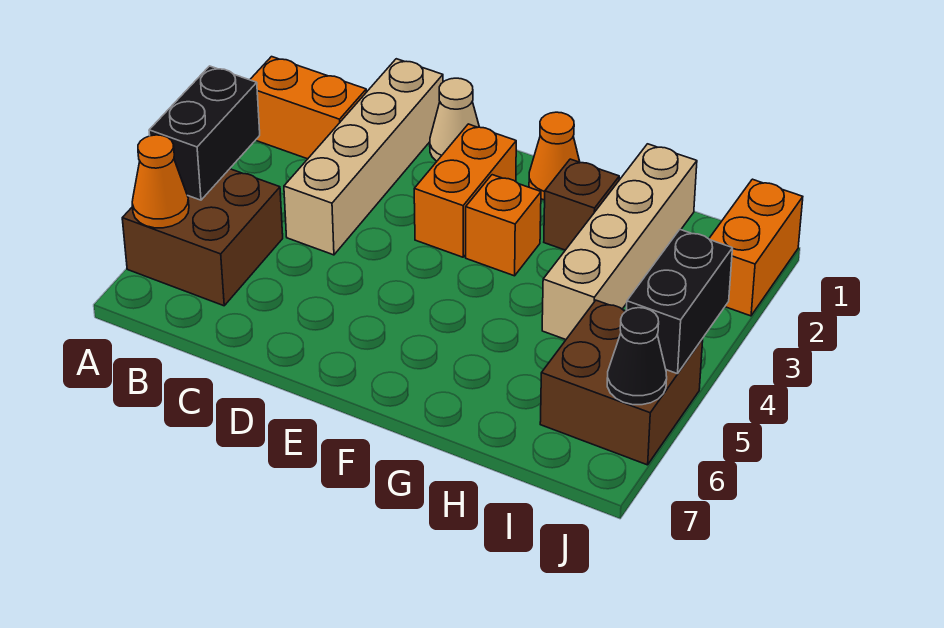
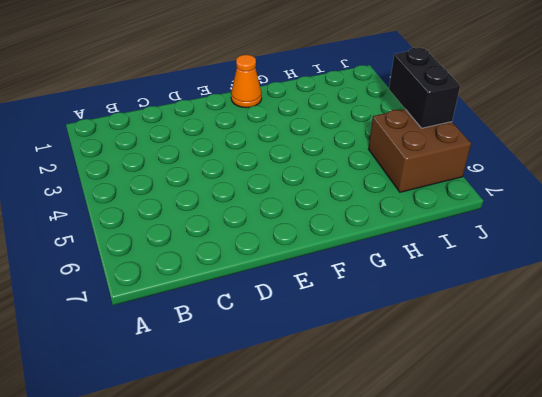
none -> orange brick A2:B2 level 1
none -> brown brick A5:B6 level 1
none -> tan brick C1:C4 level 1

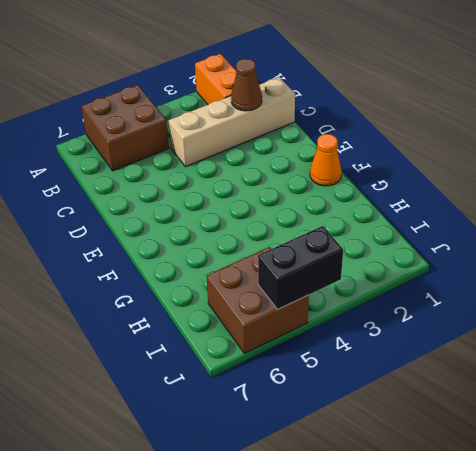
brown cone C2 level 2 -> none
none -> tan cone D1 level 1
none -> orange brick E2:E3 level 1
none -> orange brick F3 level 1

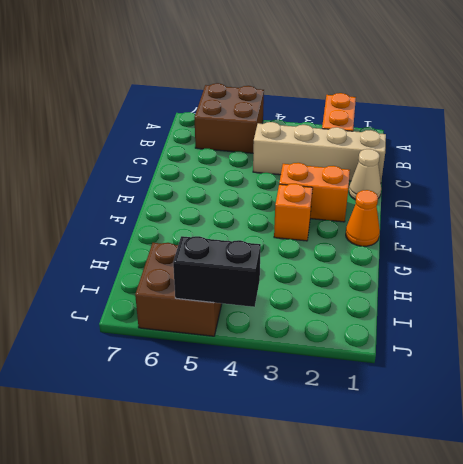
none -> brown brick G2 level 1
none -> tan brick H1:H4 level 1
none -> orange brick J1:J2 level 1

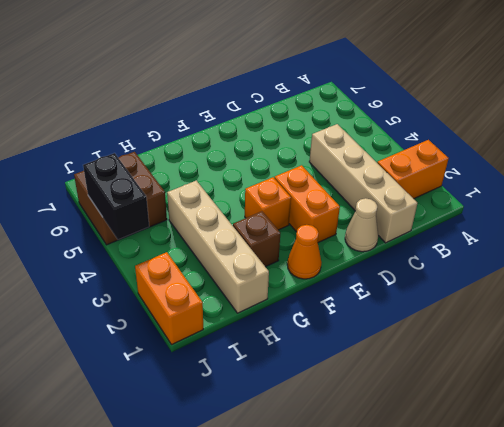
none -> brown brick A5:B6 level 1
none -> black brick A4:A5 level 2
none -> orange cone A6 level 2

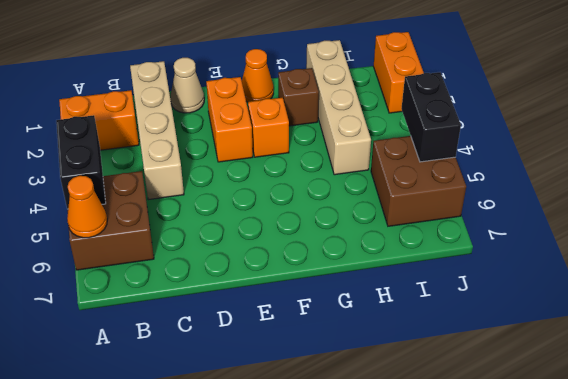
none -> black cone J6 level 2

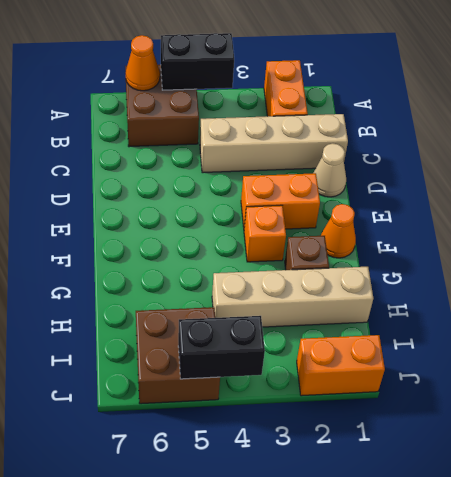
none -> black cone J6 level 2

